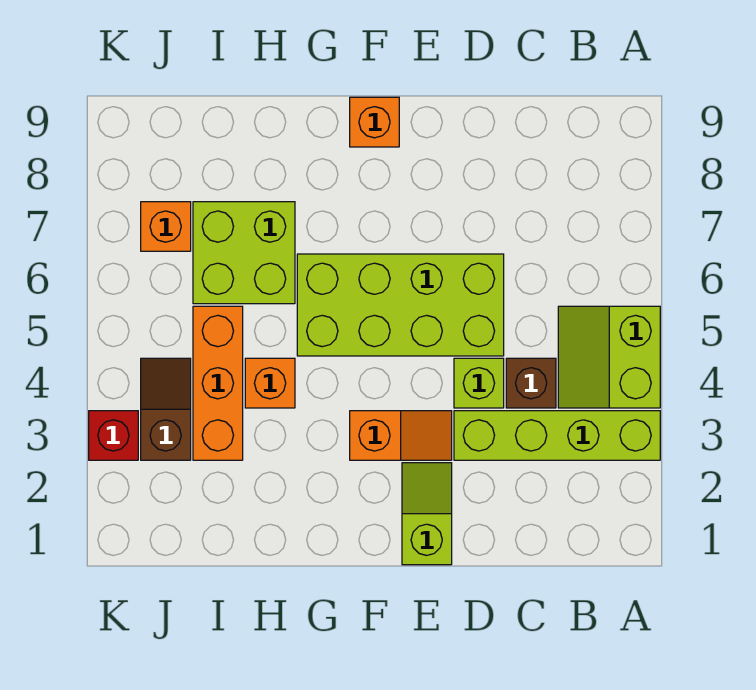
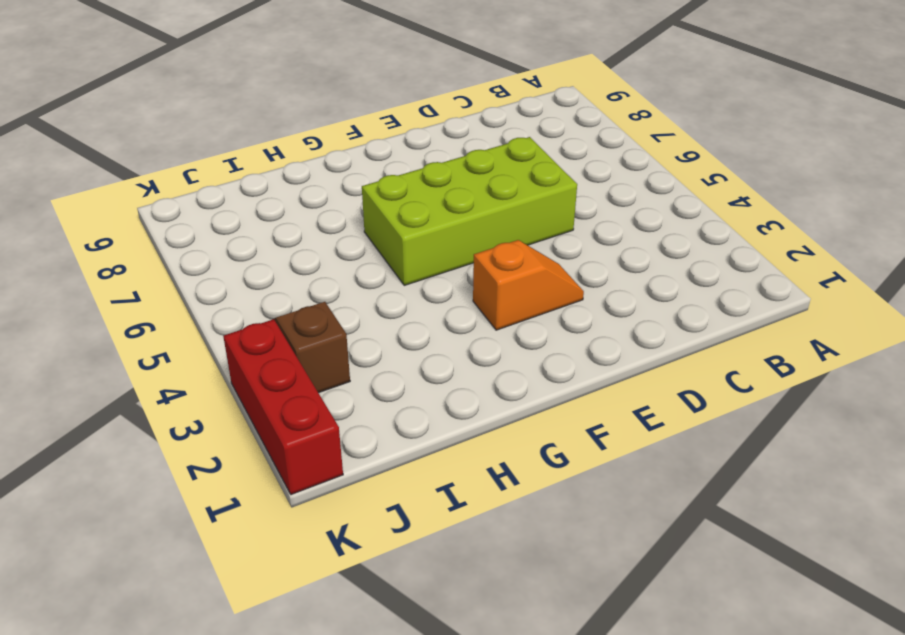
red brick K1:K3 level 1 -> red brick K3 level 1
none -> lime brick A3:D3 level 1
none -> lime slope A4:B5 level 1 top A
none -> brown brick C4 level 1

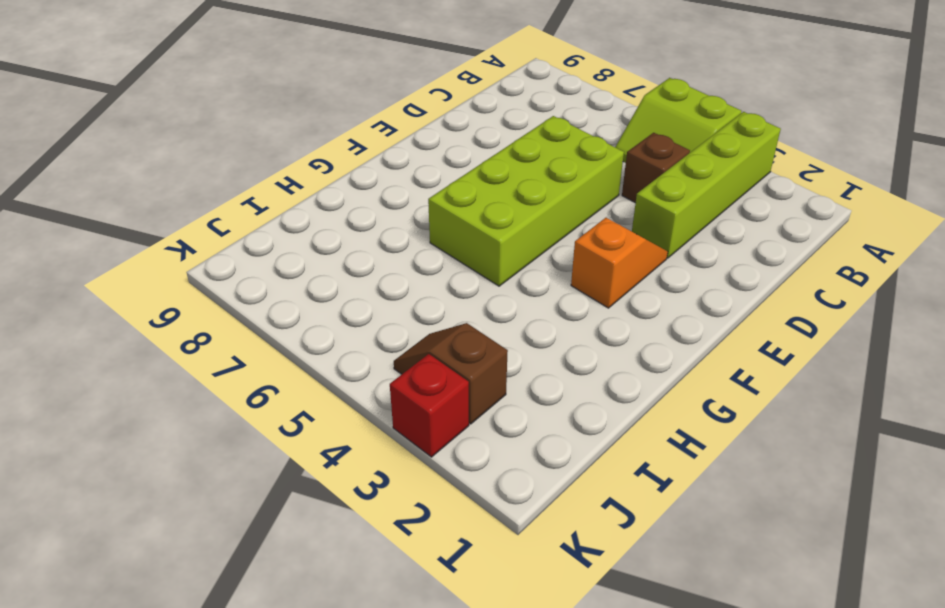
none -> lime brick D4 level 1
none -> lime slope E1:E2 level 1 top 1
none -> orange brick F9 level 1

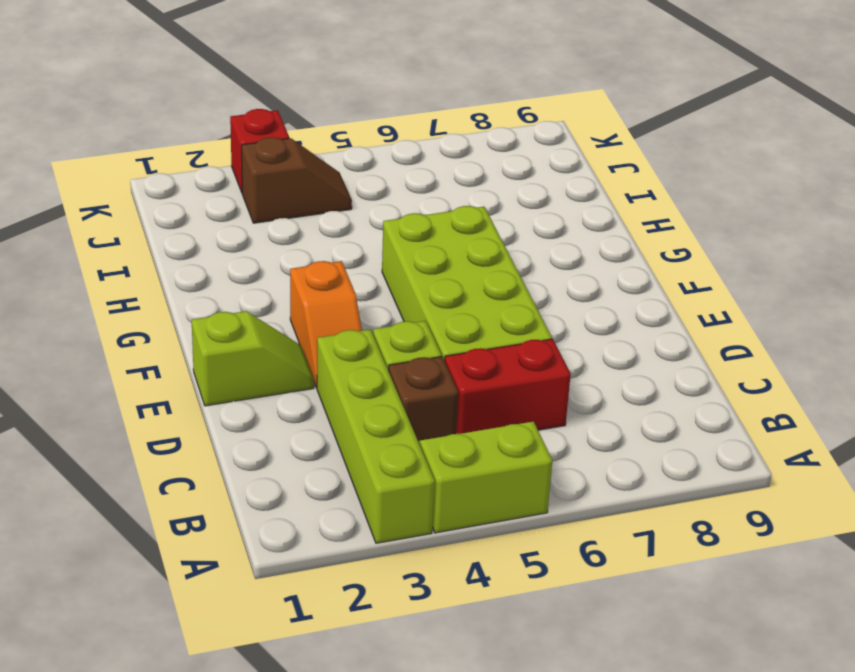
red brick C5:C6 level 1 -> none
none -> orange brick F9 level 1
none -> orange brick H4 level 1
none -> lime brick H6:I7 level 1

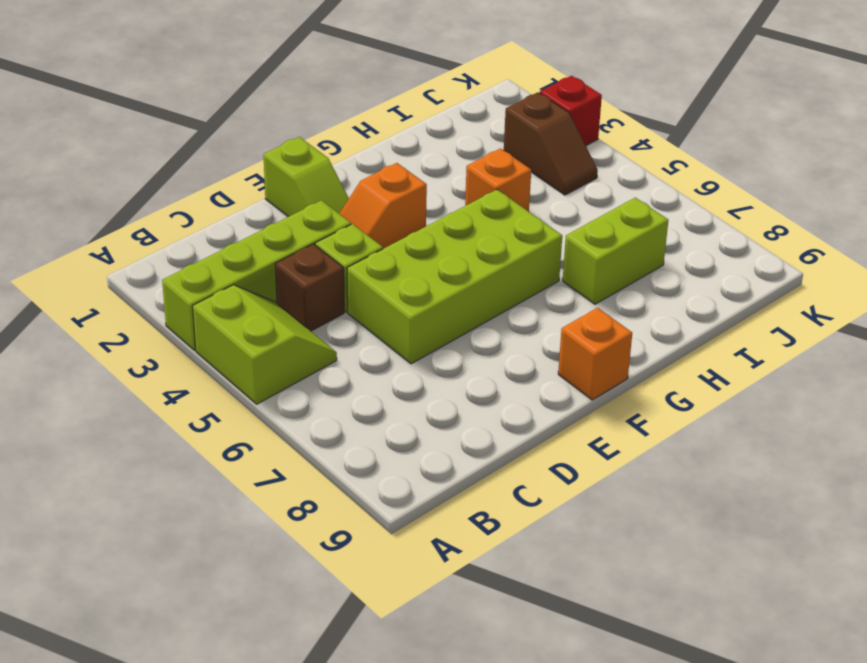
lime brick H7:I7 level 1 -> lime brick H6:I7 level 1
none -> orange brick I3:I5 level 1
none -> orange brick J7 level 1

